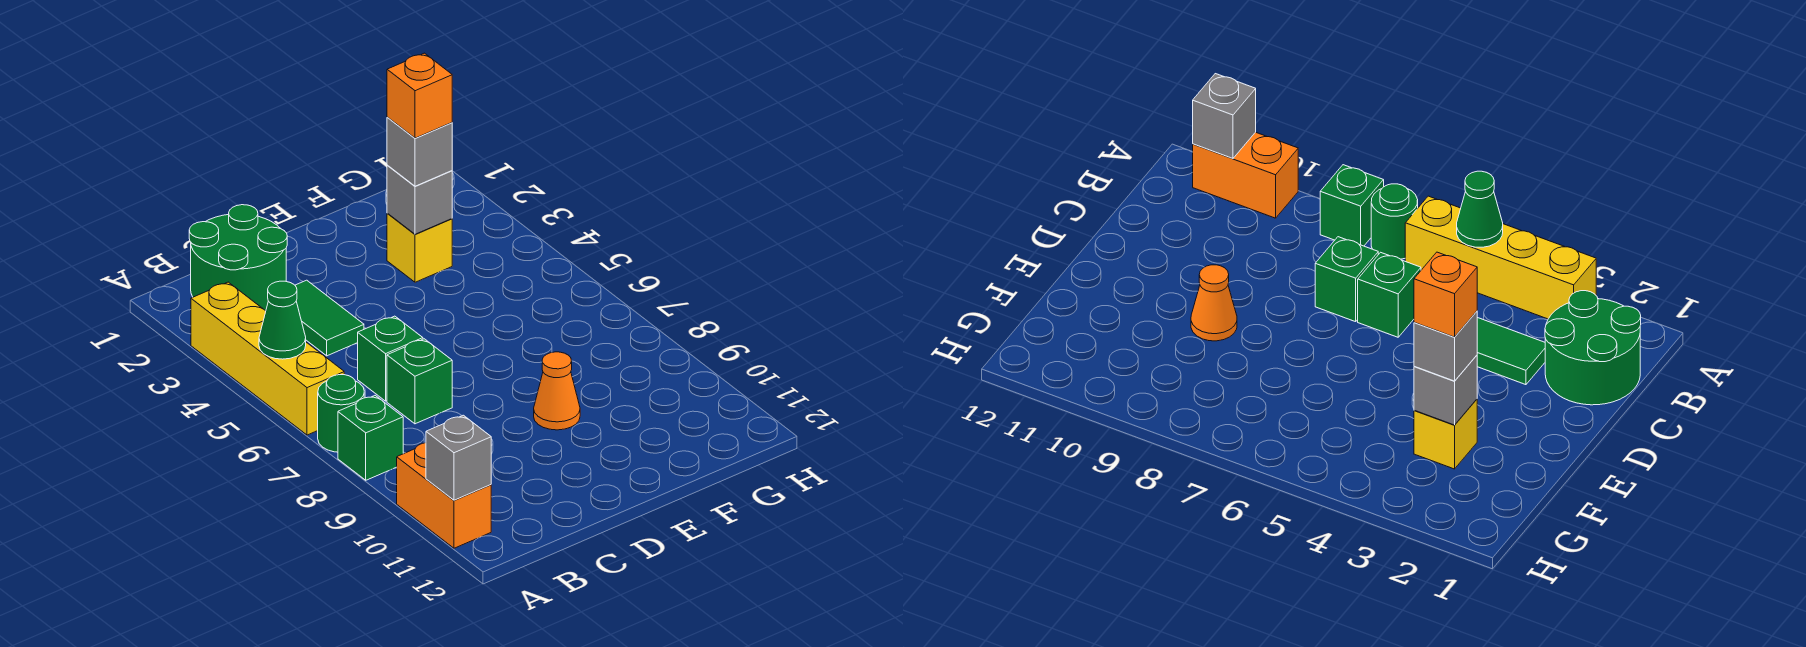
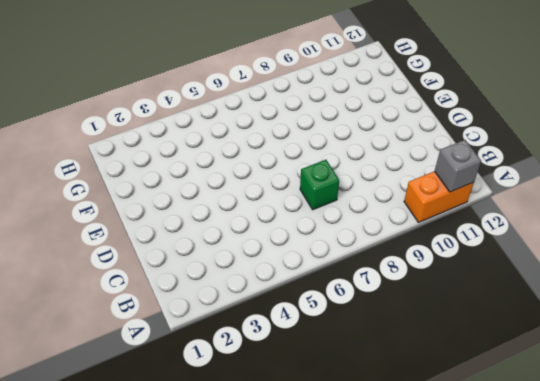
none -> yellow brick A3:A6 level 1
none -> green round brick A7 level 1
none -> green brick A8 level 1

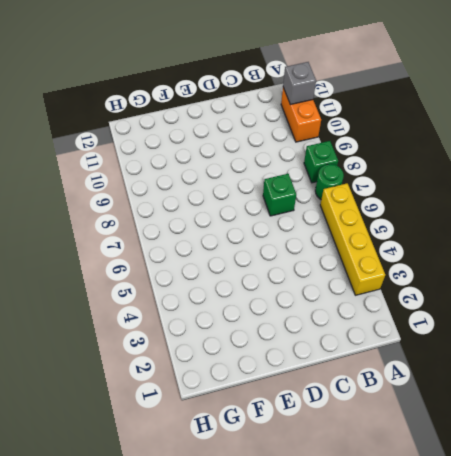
none -> green round brick B1:C2 level 1
none -> green tile C3:C4 level 1
none -> green brick C6 level 1

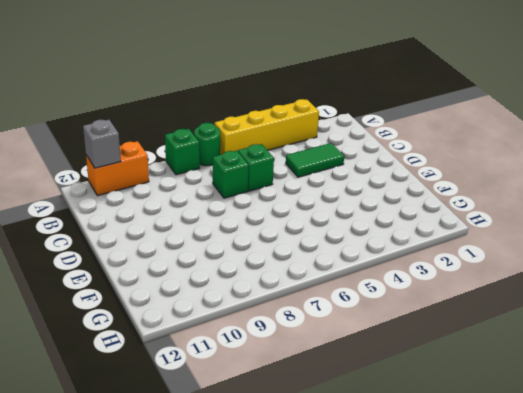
none -> green round brick B1:C2 level 1
none -> orange cone E9 level 1
none -> yellow brick F3 level 1

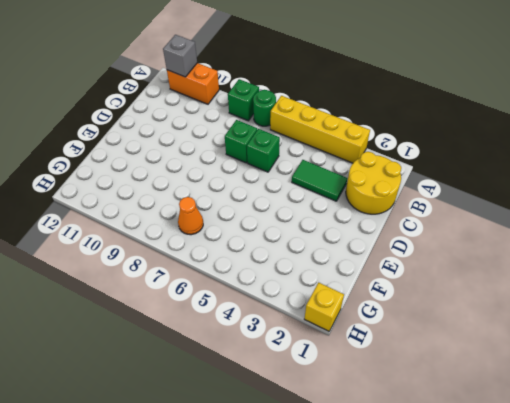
yellow round brick B1:C2 level 1 -> green round brick B1:C2 level 1
orange cone G7 level 1 -> orange cone E9 level 1
yellow brick H1 level 1 -> yellow brick F3 level 1
none -> green cone A5 level 2
none -> grey brick F3 level 2
none -> grey brick F3 level 3

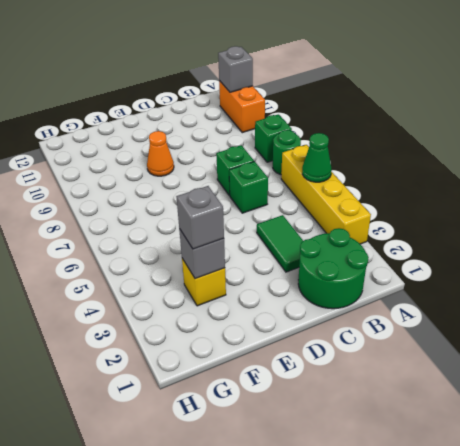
none -> orange brick F3 level 4

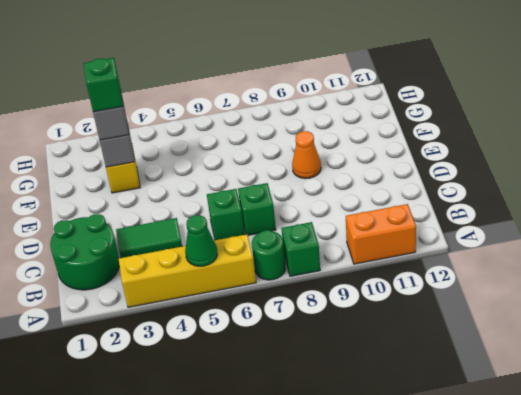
green brick F3 level 4 -> orange brick F3 level 4
none -> grey brick A11 level 2

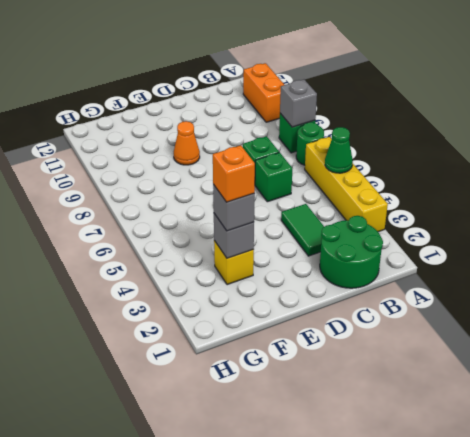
grey brick A8 level 2 -> grey brick A11 level 2

